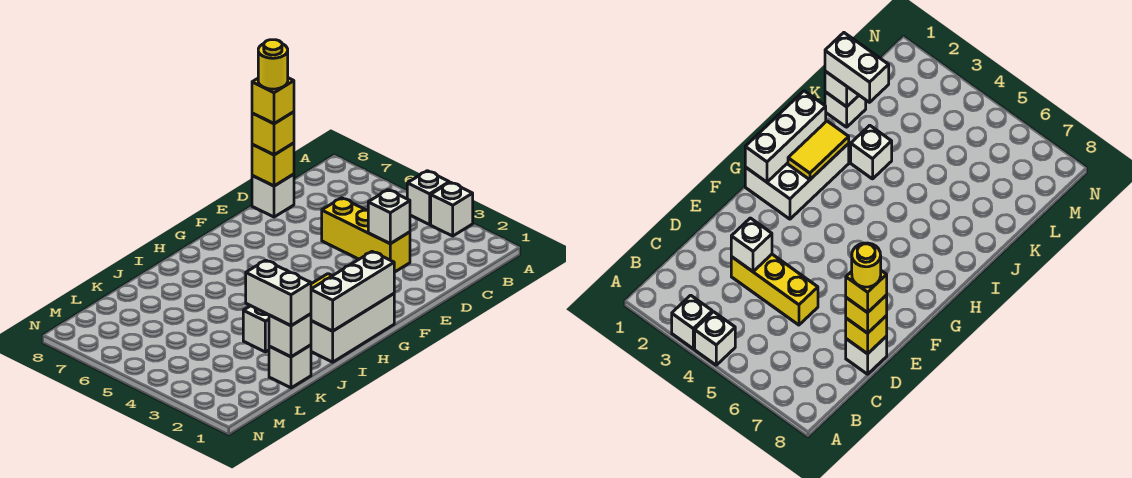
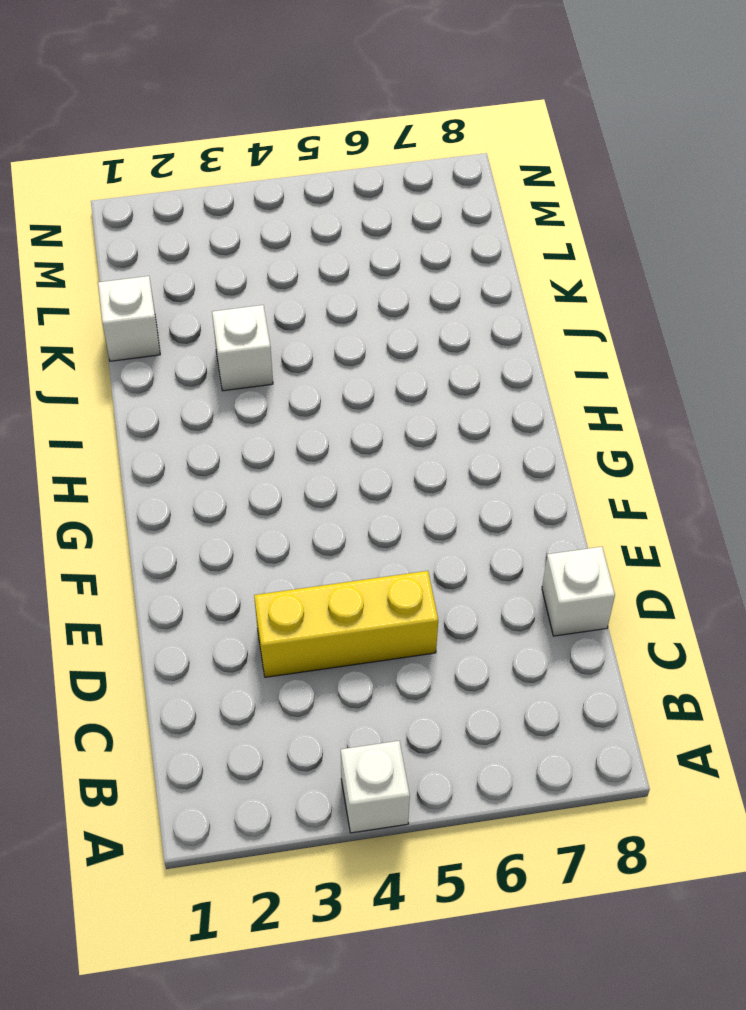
none -> white brick A3 level 1
none -> white brick G1:I2 level 1
none -> white brick D3 level 2

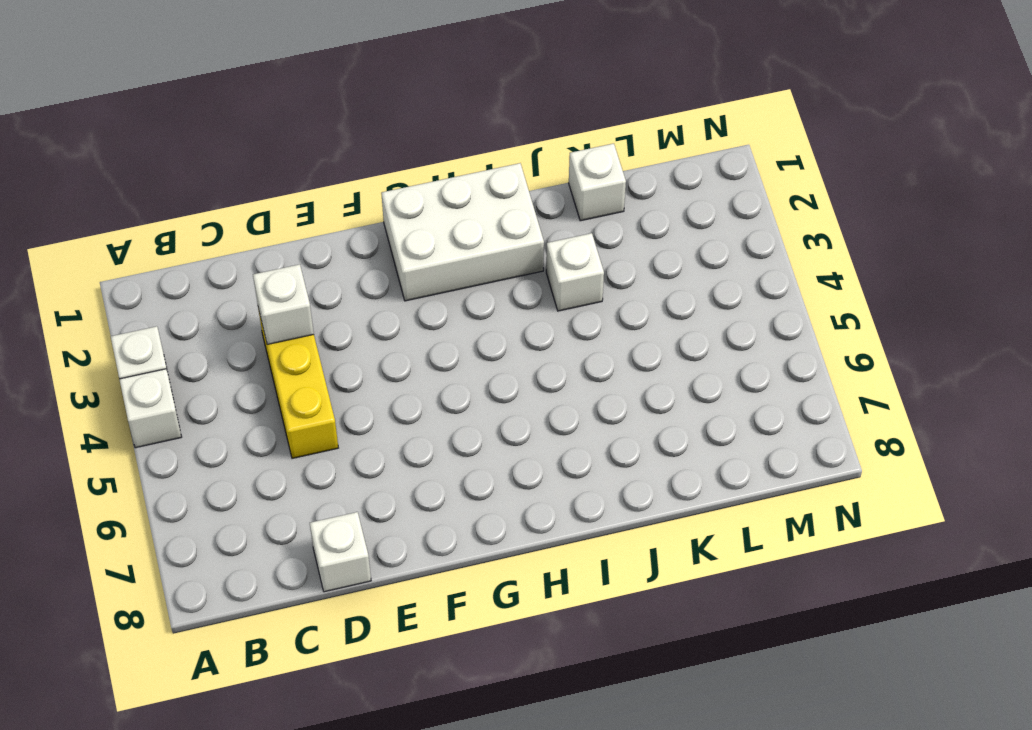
none -> yellow brick D8 level 2
none -> white brick G1:I1 level 2
none -> yellow tile H2:I2 level 2

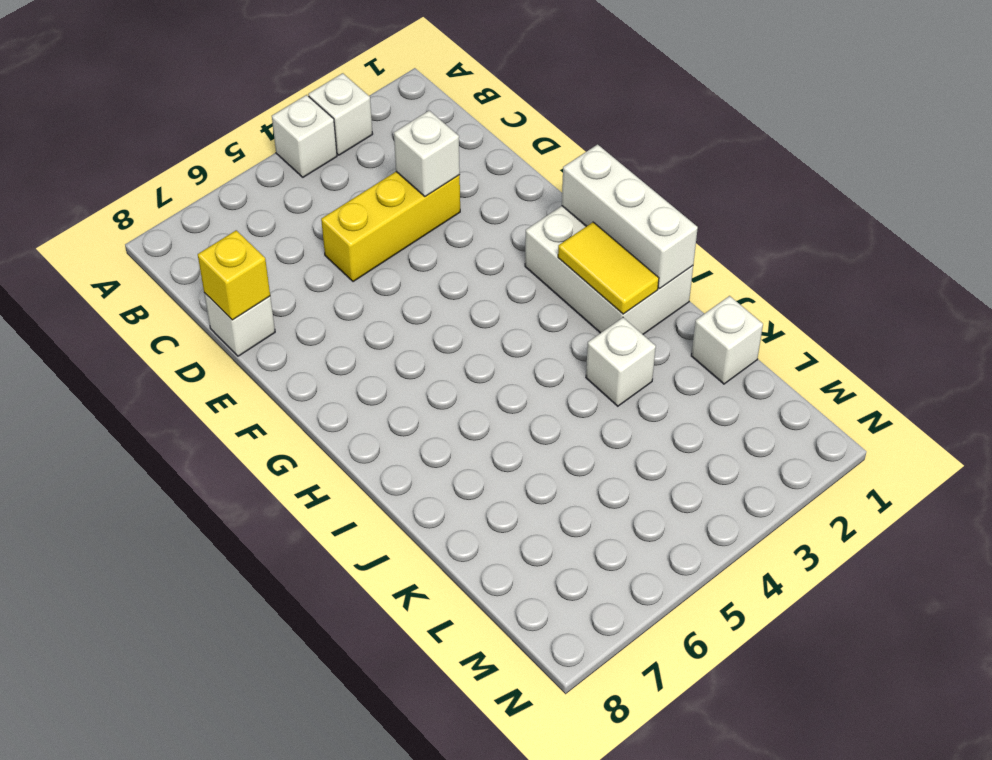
none -> white brick K1 level 2
none -> yellow brick D8 level 3
none -> white brick K1:K2 level 3

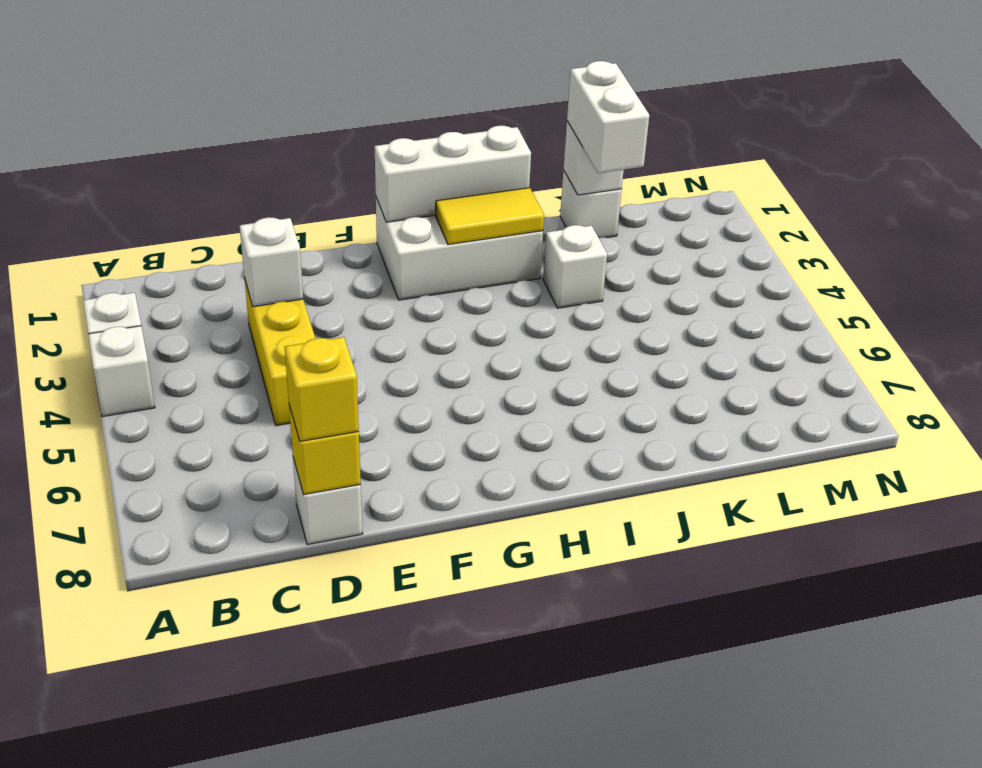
none -> yellow brick D8 level 4
none -> yellow round brick D8 level 5

